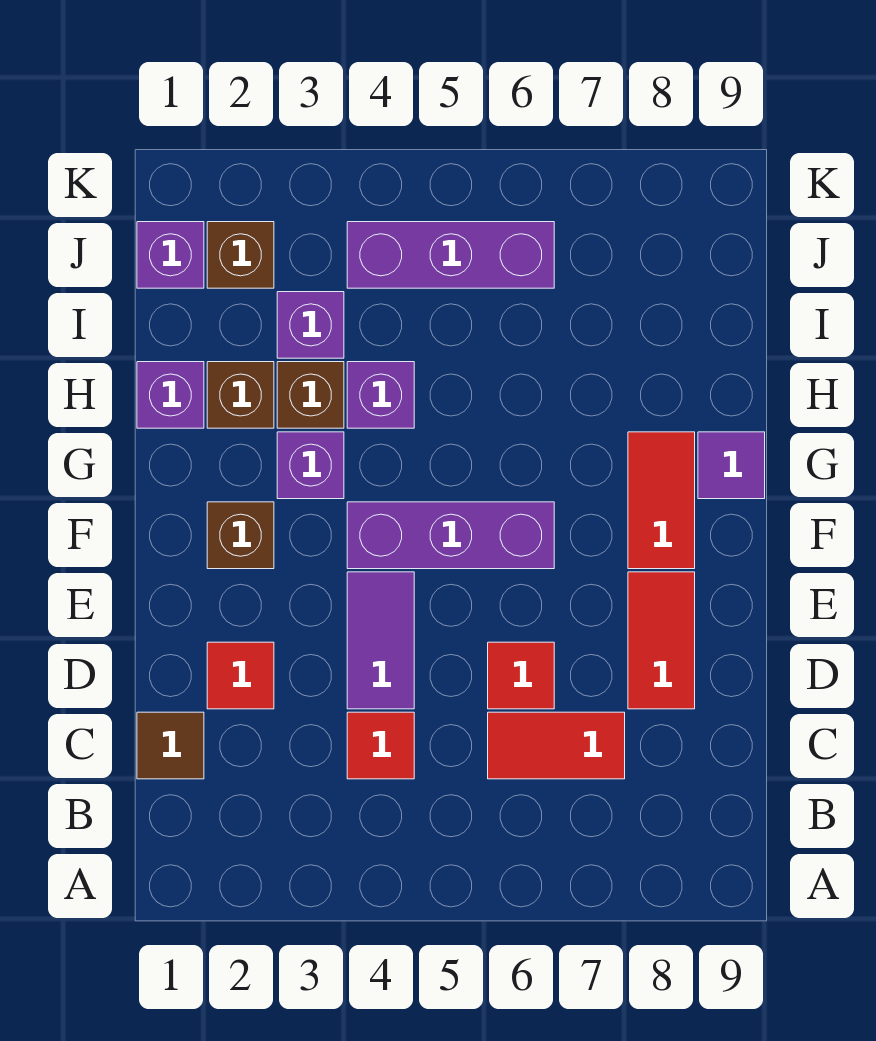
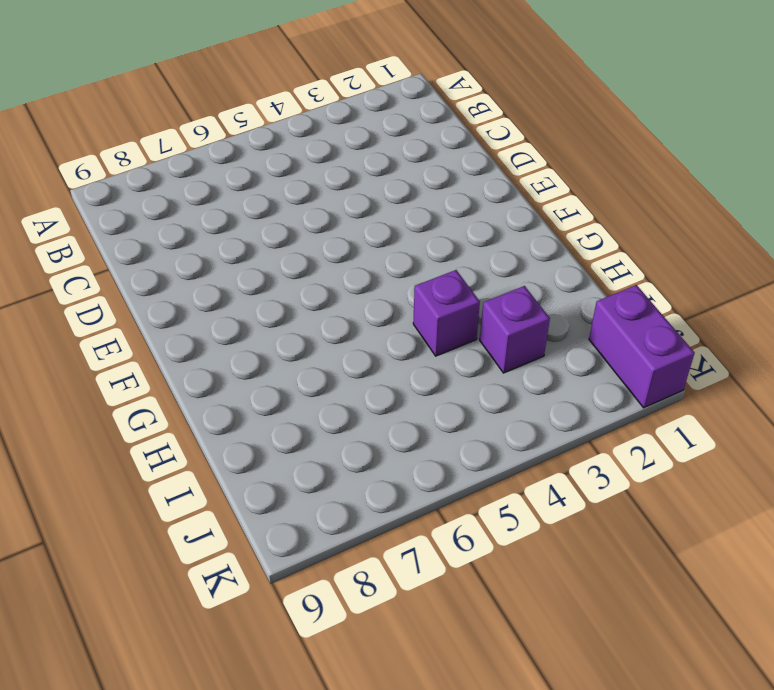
purple brick J1:K1 level 1 -> purple brick J1 level 1
none -> brown tile C1 level 1
none -> red tile C4 level 1
none -> red tile C6:C7 level 1

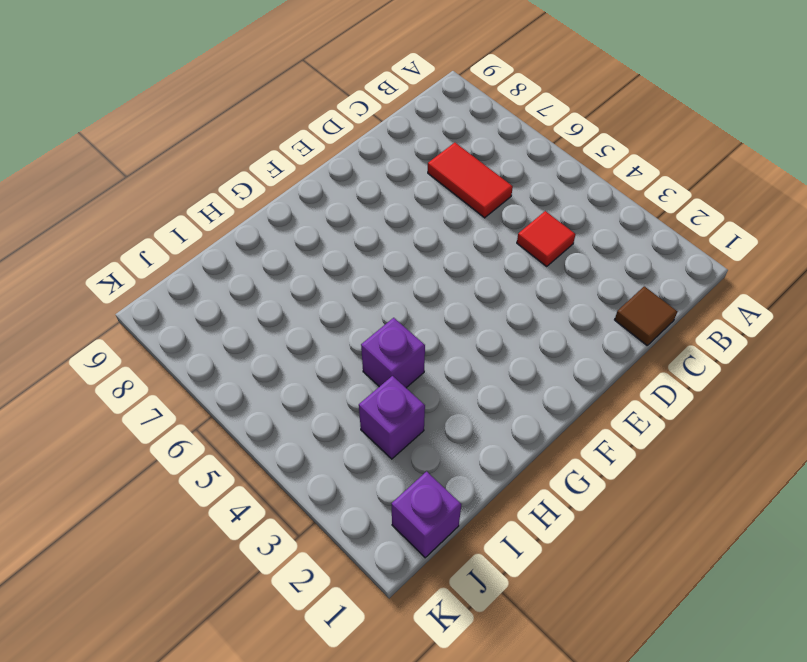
none -> red tile D2 level 1
none -> purple tile D4:E4 level 1
none -> red tile D6 level 1

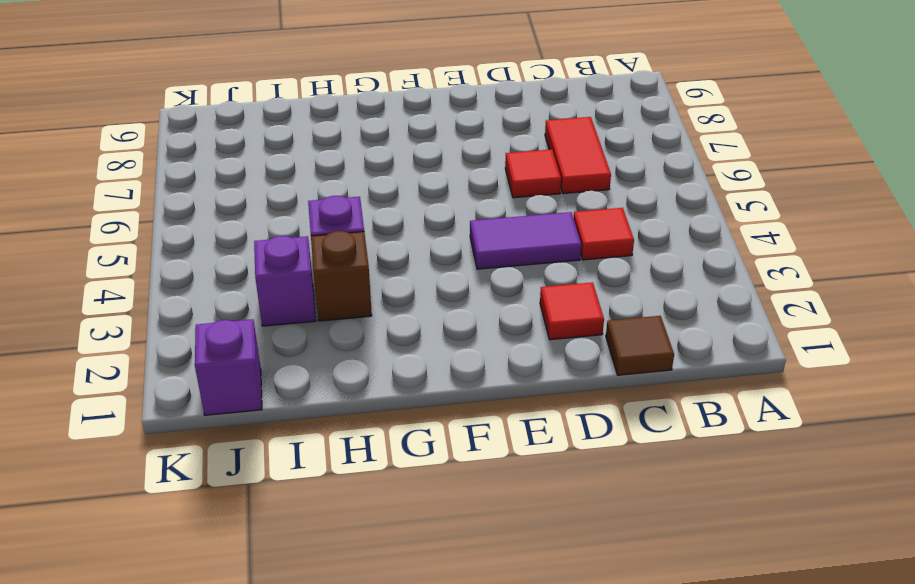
none -> red tile D8:E8 level 1
none -> brown brick F2 level 1
none -> purple brick F4:F6 level 1

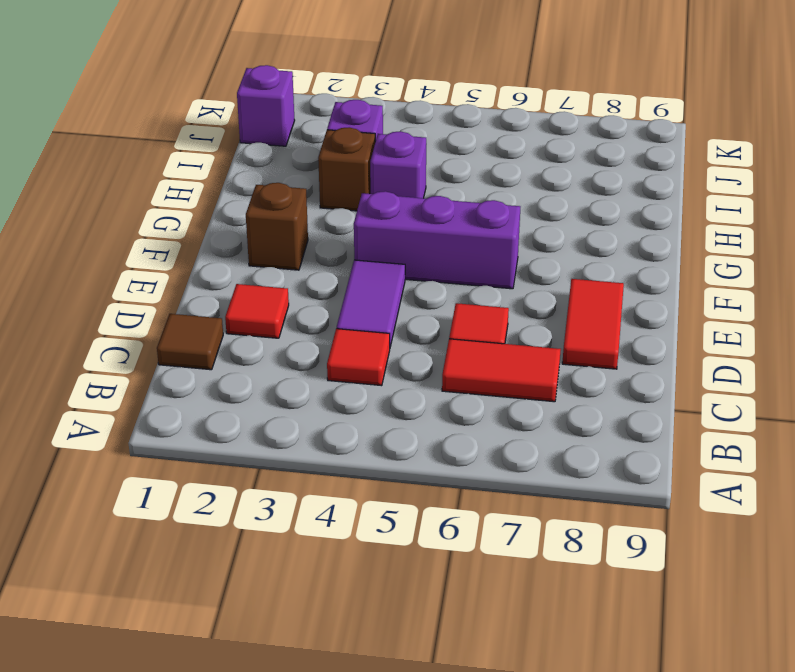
none -> red tile F8:G8 level 1
none -> purple brick G3 level 1
none -> purple tile G9 level 1

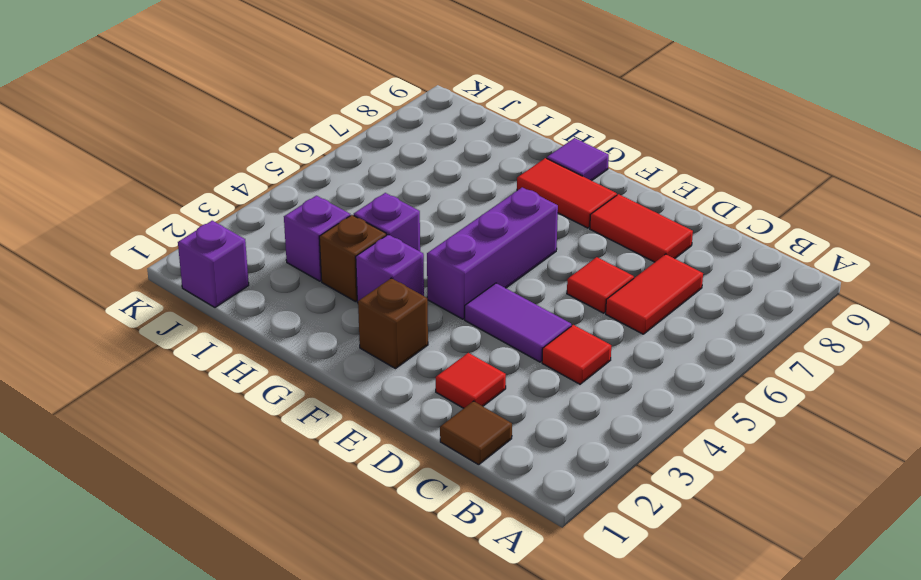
none -> purple brick H1 level 1
none -> brown brick H2 level 1
none -> brown brick J2 level 1

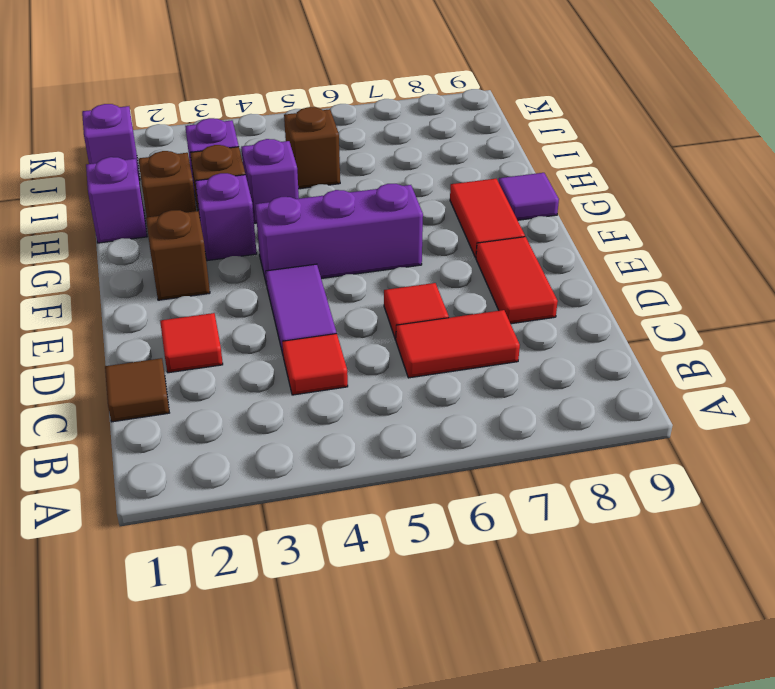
brown brick I5 level 1 -> brown brick J2 level 1
none -> purple brick J4:J6 level 1

